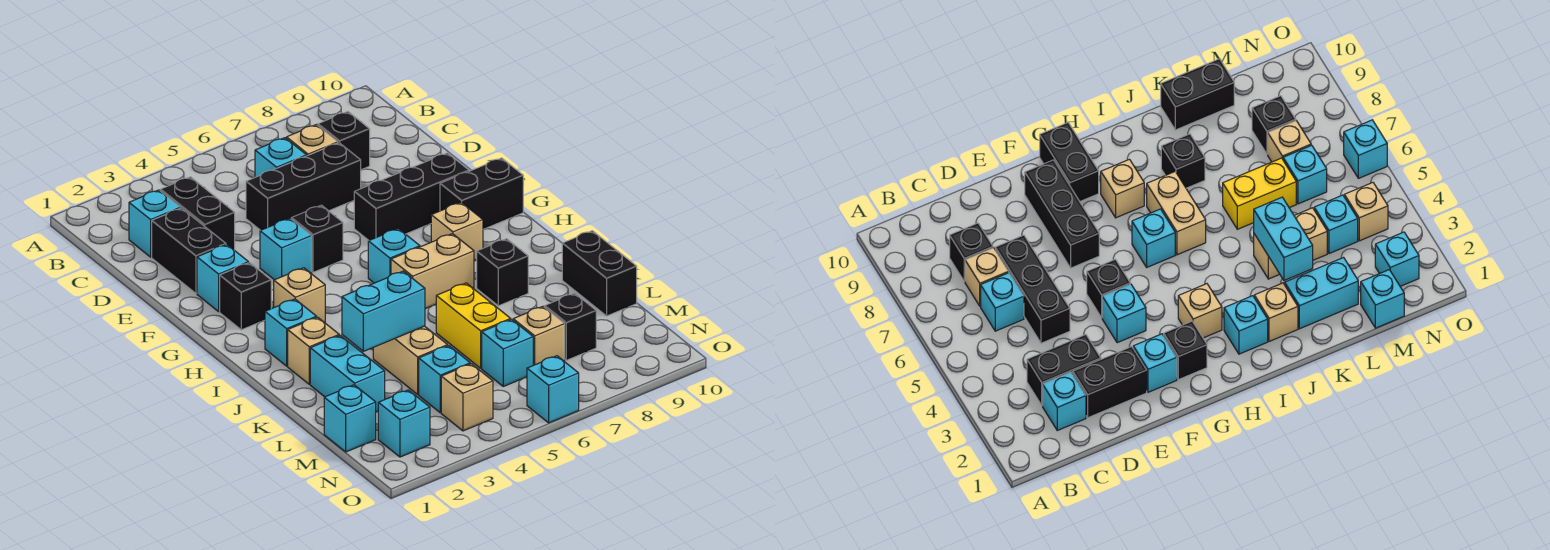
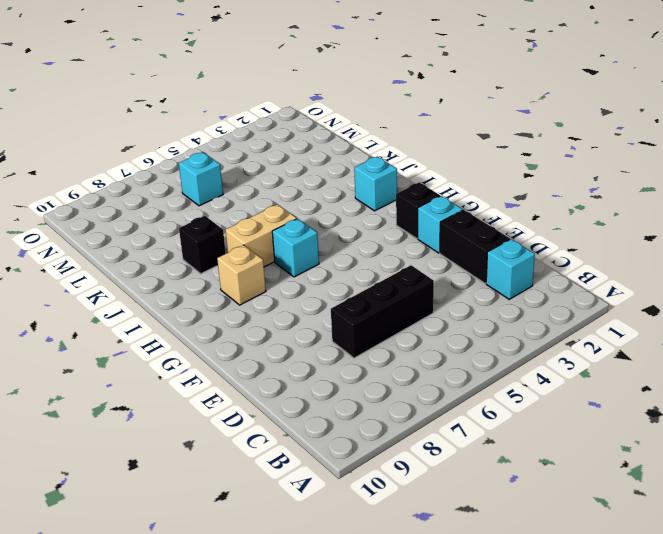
none -> black brick C3:D3 level 1
none -> cyan brick C6 level 1
none -> tan brick C7 level 1
none -> black brick C8 level 1

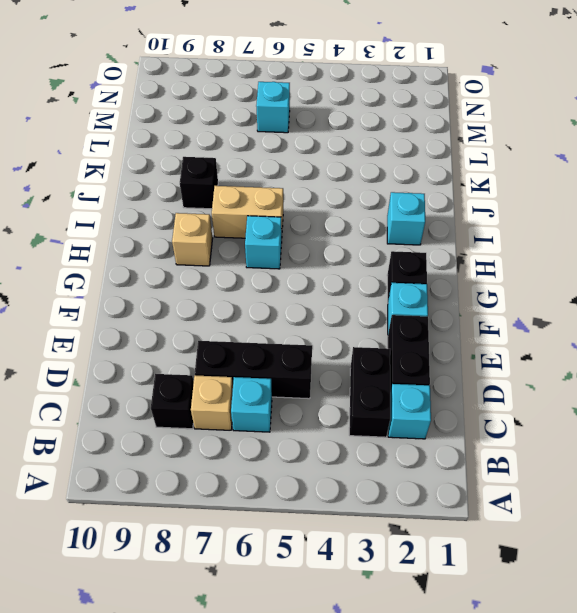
none -> cyan brick F4 level 1
none -> black brick F5 level 1
none -> black brick F7:F9 level 1
none -> black brick G9:G10 level 1

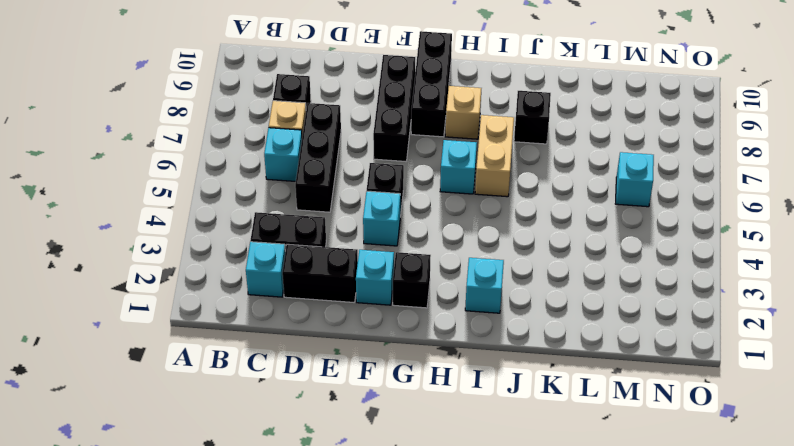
black brick G8:G10 level 1 -> black brick G9:G10 level 1
none -> tan brick H3 level 1
none -> tan brick J2 level 1
none -> cyan brick K2:L2 level 1
none -> tan brick K4:L4 level 1

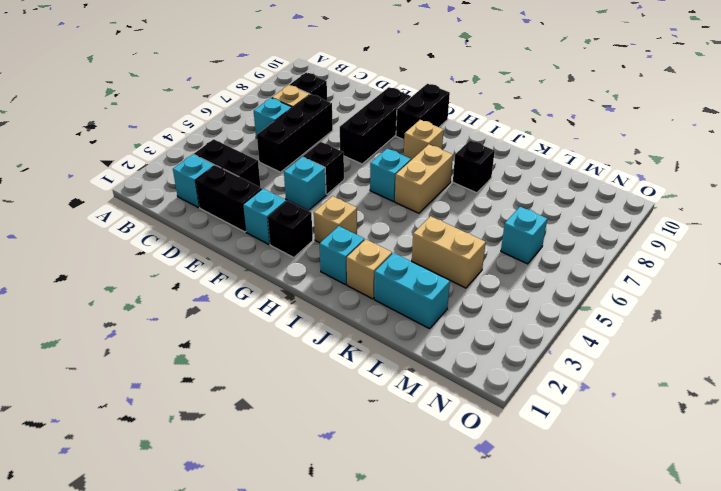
none -> yellow brick K6:L6 level 1
none -> black brick K10:L10 level 1
none -> cyan brick M1 level 1
none -> cyan brick M4 level 1

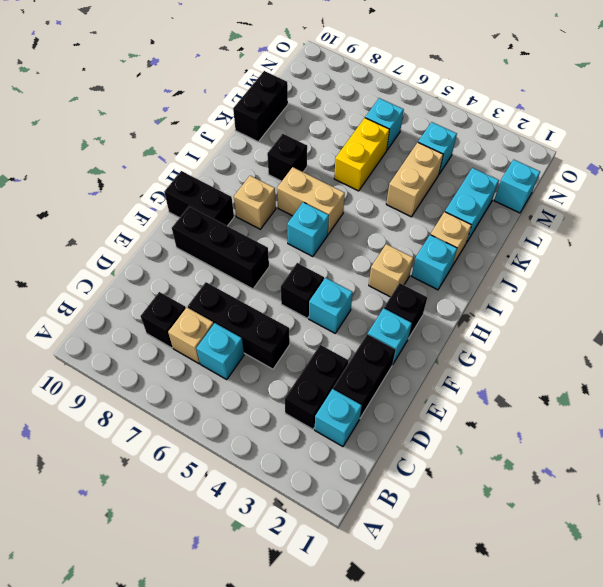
none -> tan brick M7 level 1
none -> black brick M8 level 1
none -> cyan brick N2 level 1
none -> tan brick N4 level 1

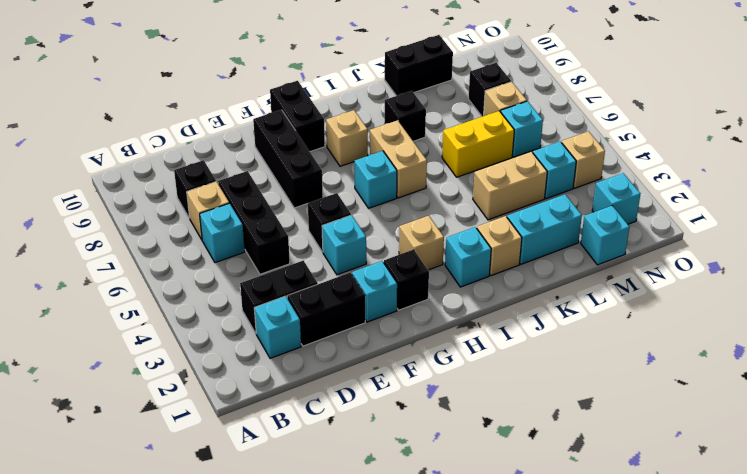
none -> cyan brick O6 level 1
none -> cyan brick K3:K4 level 2

